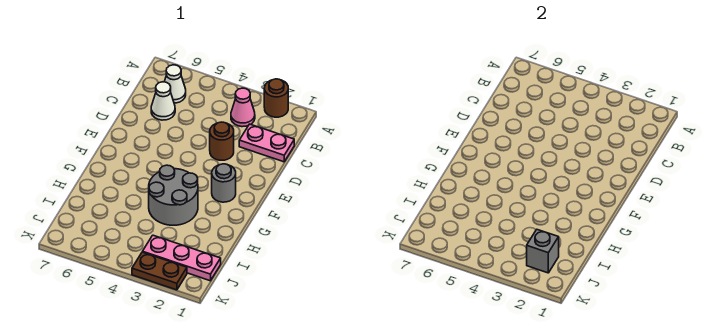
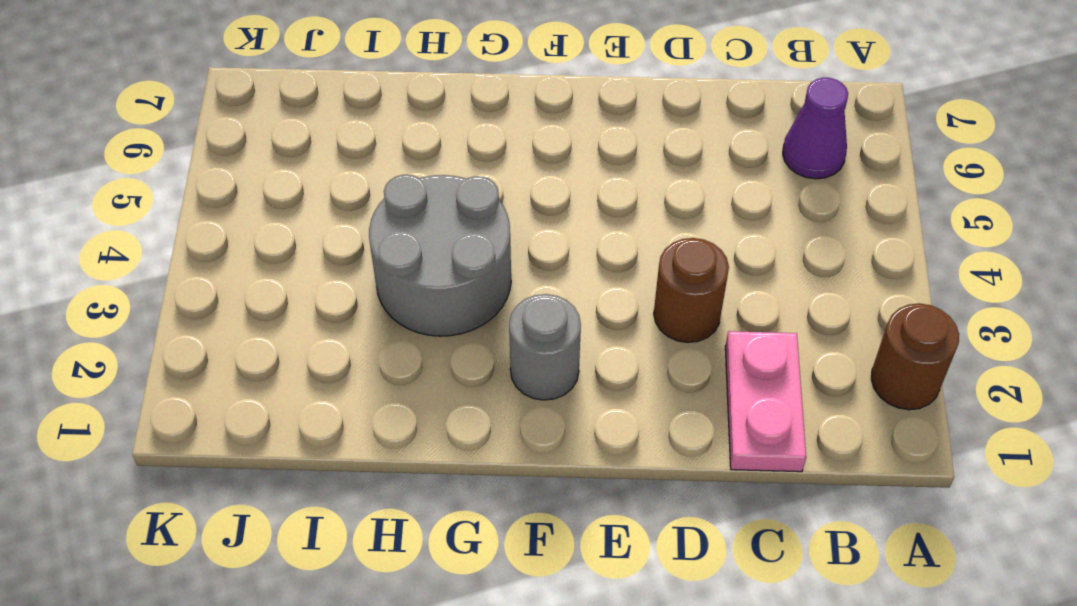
purple cone B6 level 1 -> white cone B6 level 1
none -> pink cone B3 level 1
none -> white cone C6 level 1

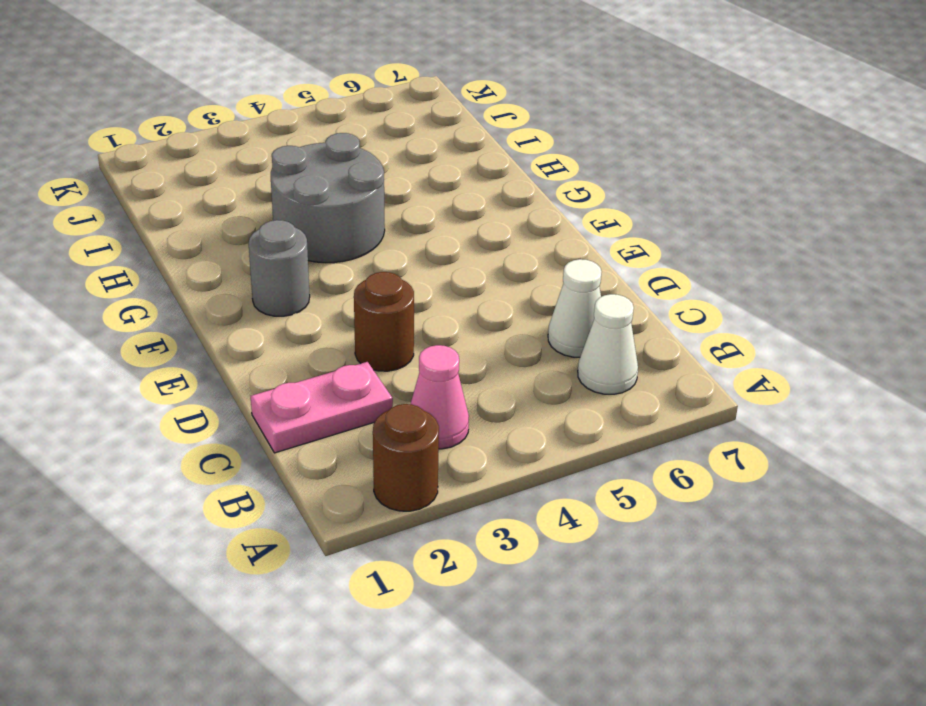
none -> pink plate J1:J3 level 1
none -> brown plate K2:K3 level 1

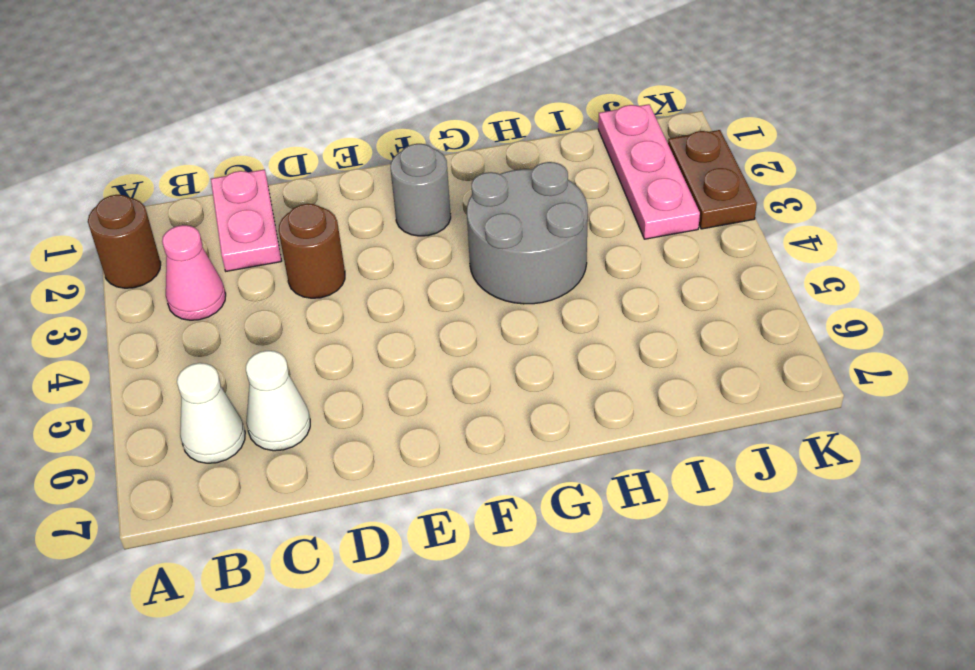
none -> grey brick J2 level 2

